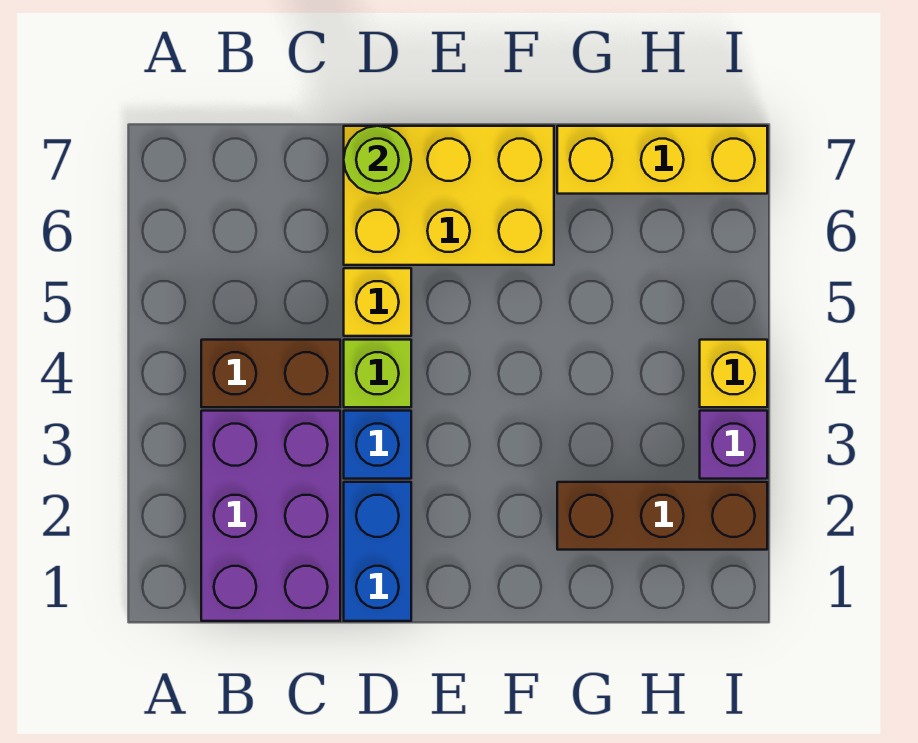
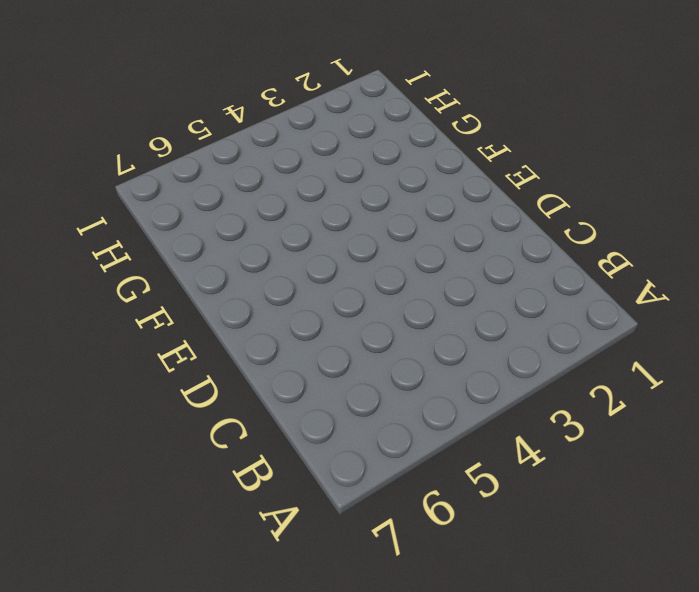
none -> purple brick B1:C3 level 1
none -> brown brick B4:C4 level 1
none -> blue brick D1:D2 level 1

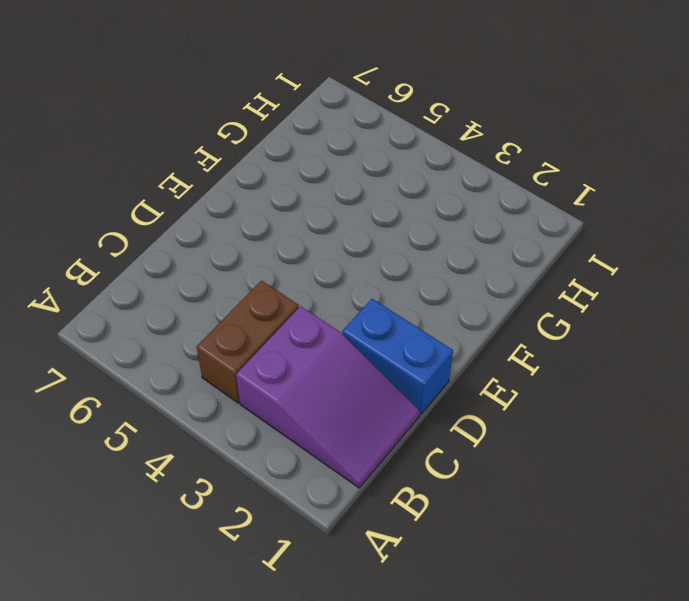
purple slope B1:C3 level 1 top 3 -> purple brick B1:C3 level 1
none -> blue brick D3 level 1
none -> lime brick D4 level 1
none -> yellow brick D5 level 1

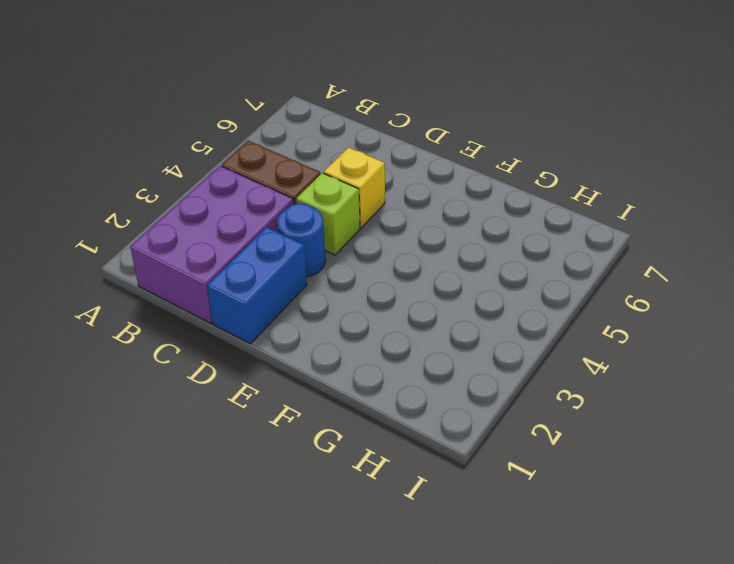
blue round brick D3 level 1 -> blue brick D3 level 1
none -> yellow brick D6:F7 level 1
none -> brown brick G2:I2 level 1
none -> yellow brick G7:I7 level 1

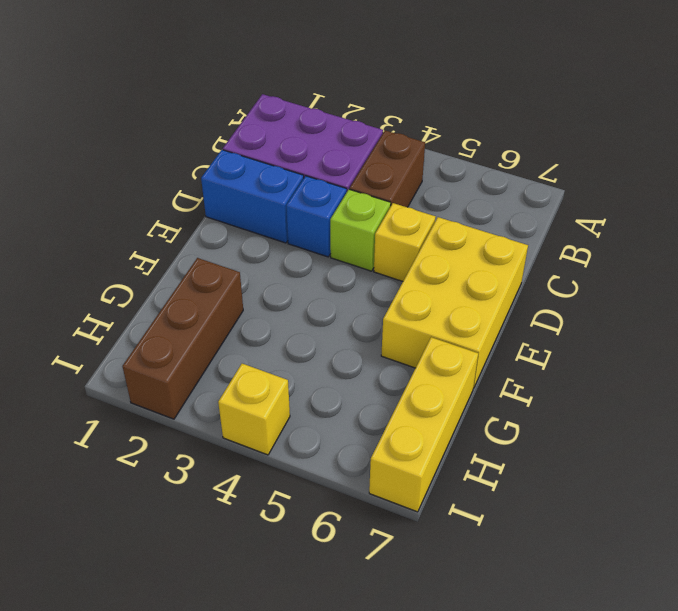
none -> purple brick I3 level 1
none -> lime round brick D7 level 2

